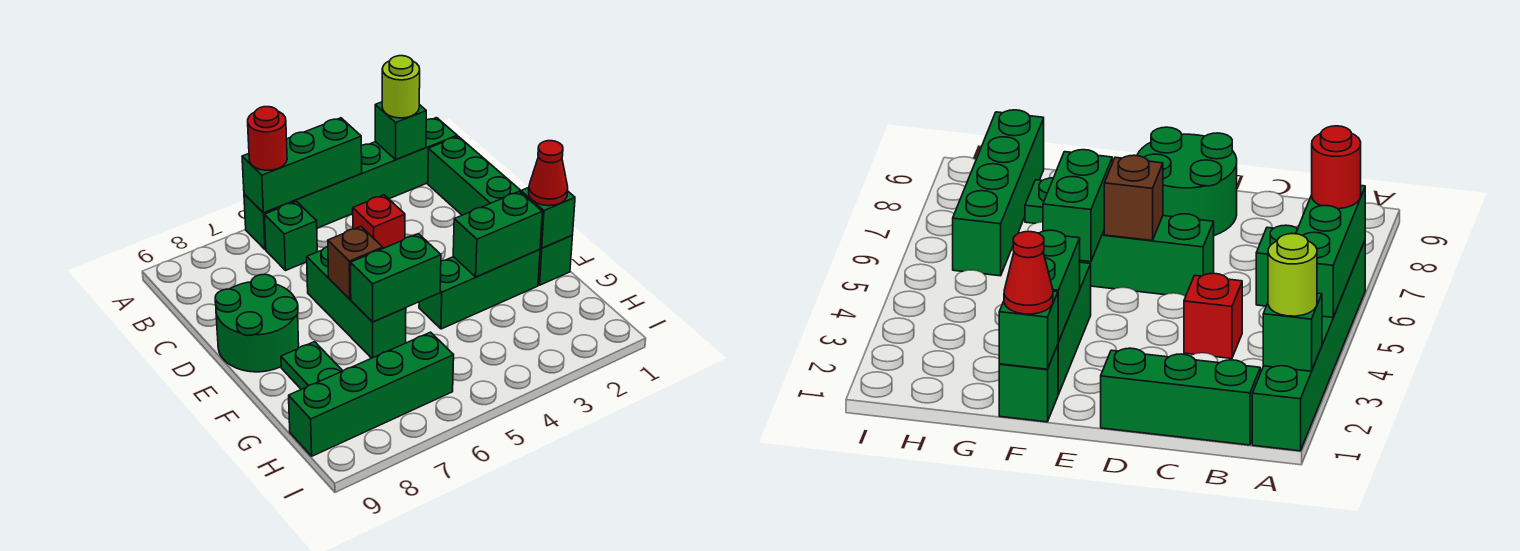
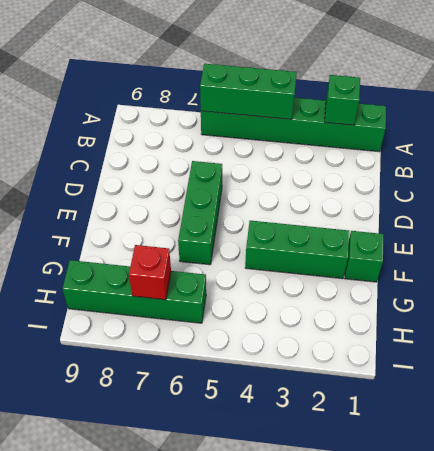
red brick H7 level 2 -> red brick C4 level 1
none -> green brick B1:D1 level 1
none -> green brick B6 level 1
none -> green round brick D8:E9 level 1

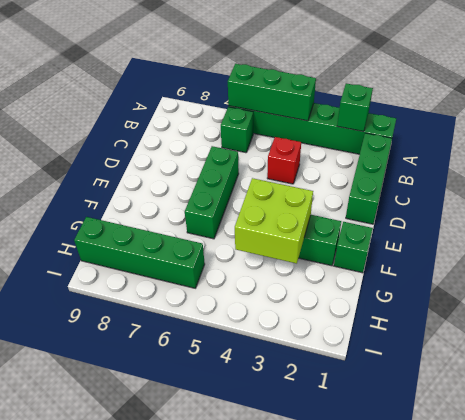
lime brick F3:G4 level 2 -> green brick F2:F3 level 2
none -> green round brick D8:E9 level 1
none -> green plate F8:G8 level 1
none -> brown brick E6 level 2

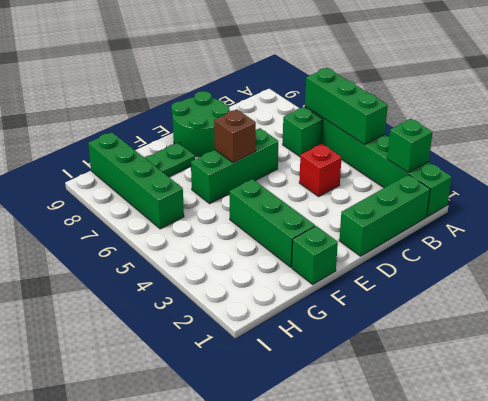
none -> green brick F1 level 2
none -> green brick F2:F3 level 2
none -> green brick F5:F6 level 2

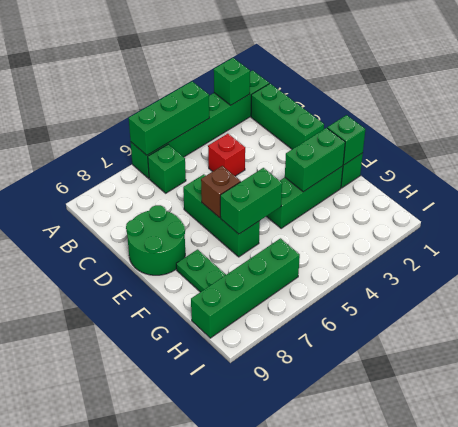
none -> lime round brick A2 level 3
none -> red round brick A6 level 3
none -> red cone F1 level 3

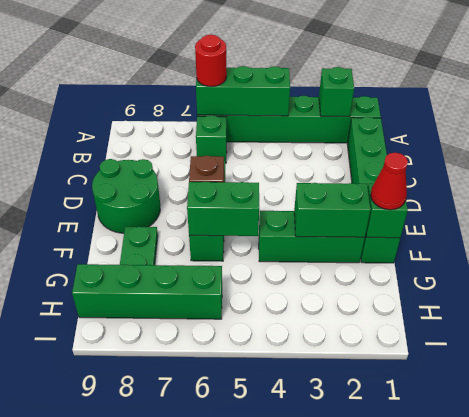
none -> red brick C4 level 1
none -> lime round brick A2 level 3

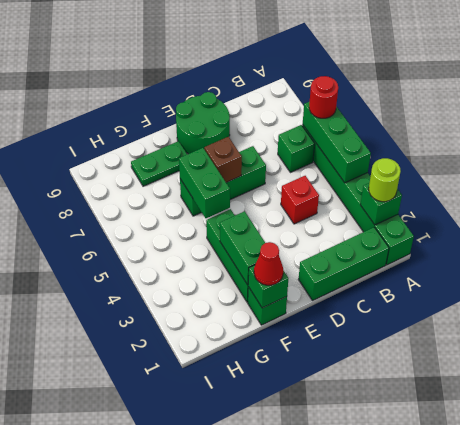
none -> green brick H6:H9 level 1

